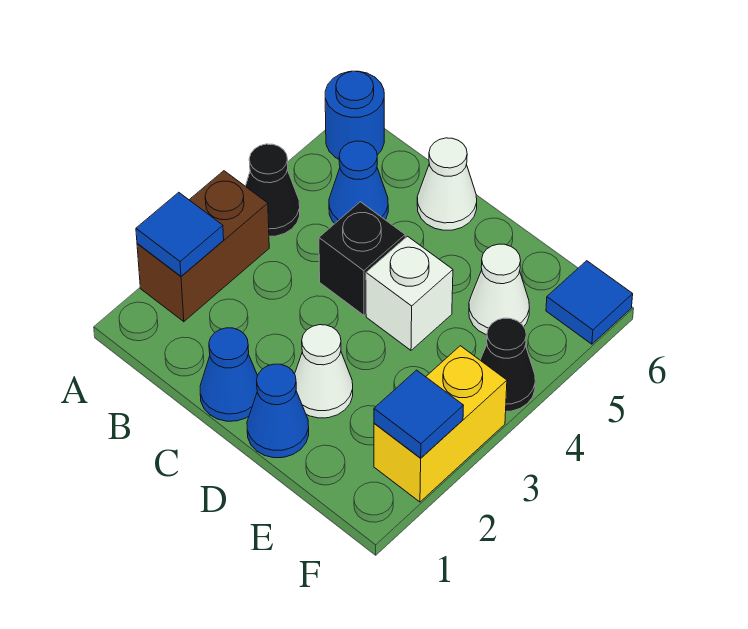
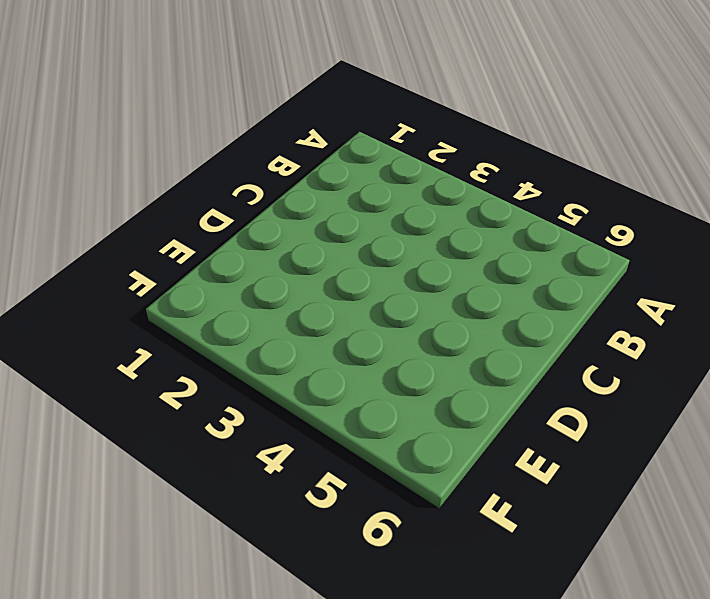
none -> brown brick A2:A3 level 1
none -> black cone A4 level 1
none -> blue round brick A6 level 1

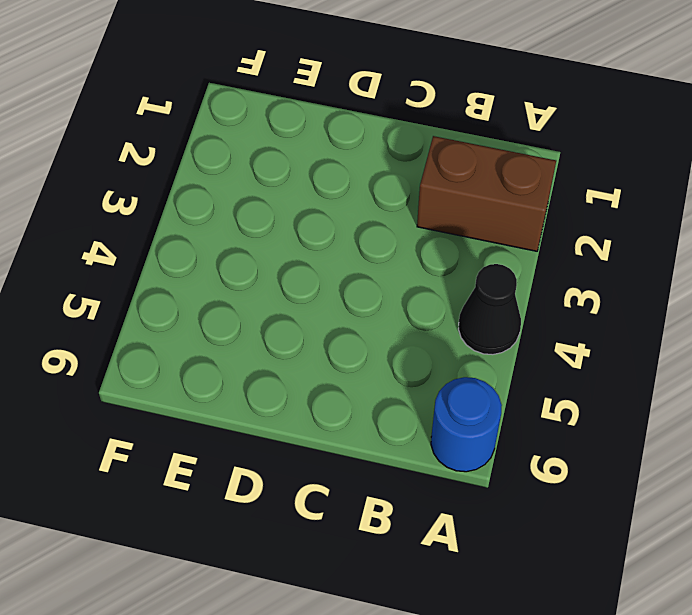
brown brick A2:B2 level 1 -> brown brick A2:A3 level 1
none -> blue cone B5 level 1
none -> blue cone C1 level 1
none -> black brick C4 level 1

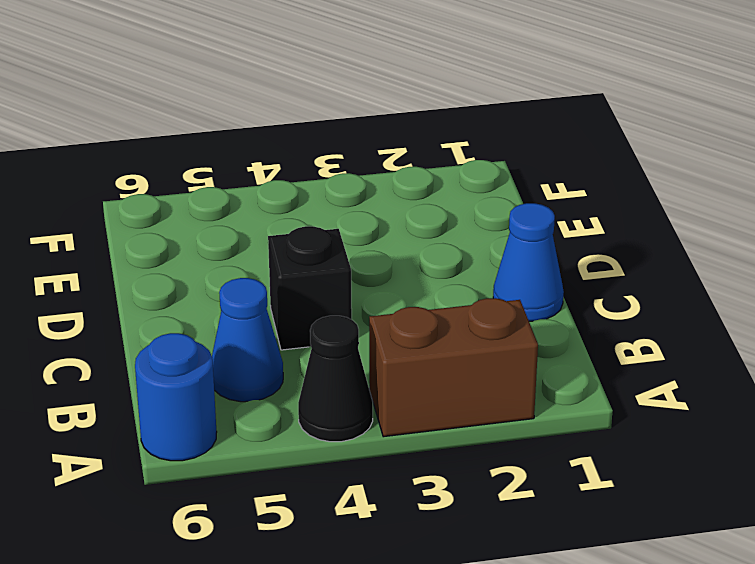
none -> white cone C6 level 1
none -> blue cone D1 level 1
none -> white cone D2 level 1

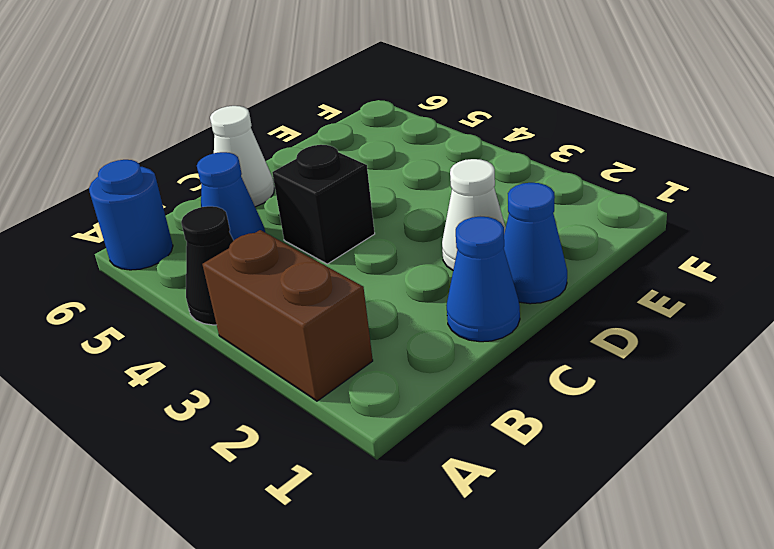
none -> white brick D4 level 1
none -> white cone E5 level 1
none -> yellow brick F2:F3 level 1

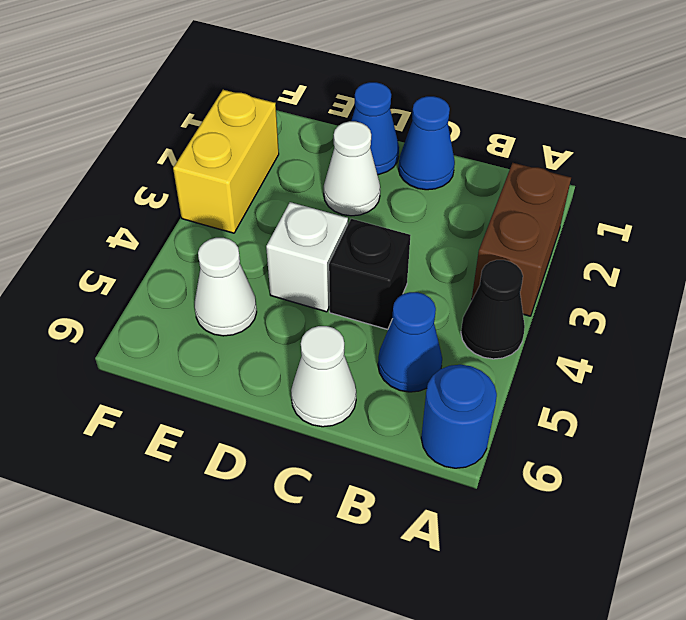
none -> black cone F4 level 1
none -> blue tile F6 level 1
none -> blue tile A2 level 2

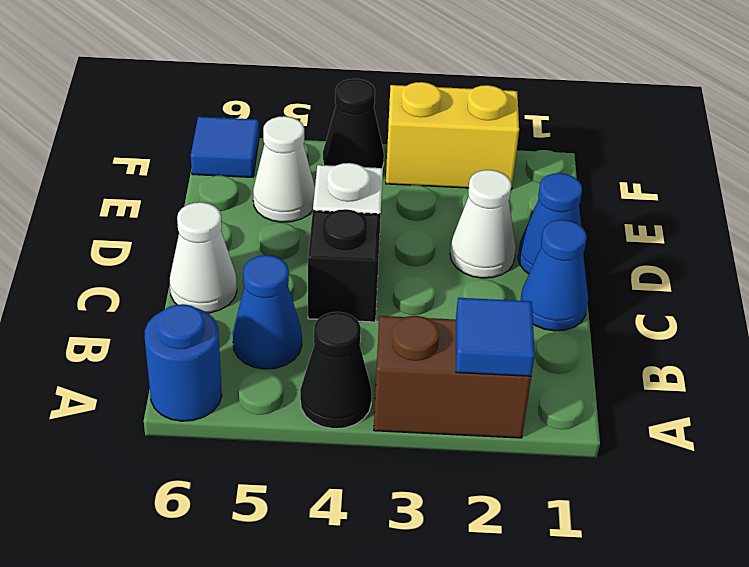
none -> blue tile F2 level 2

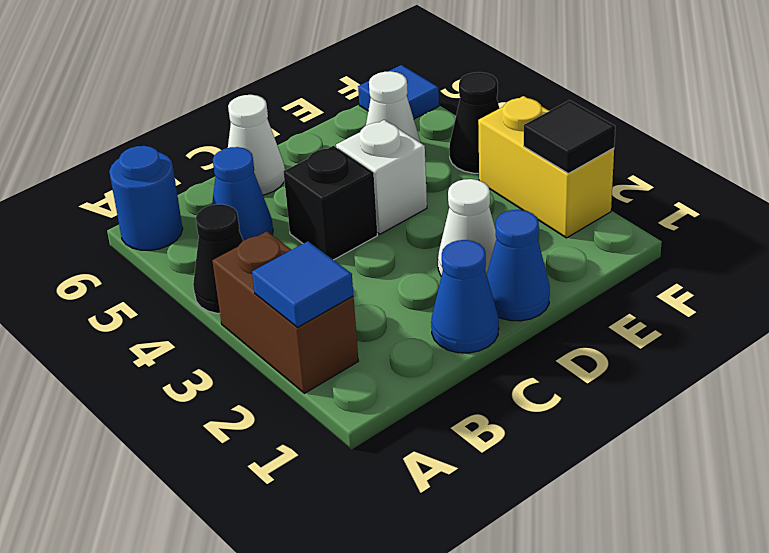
black tile F2 level 2 -> blue tile F2 level 2

